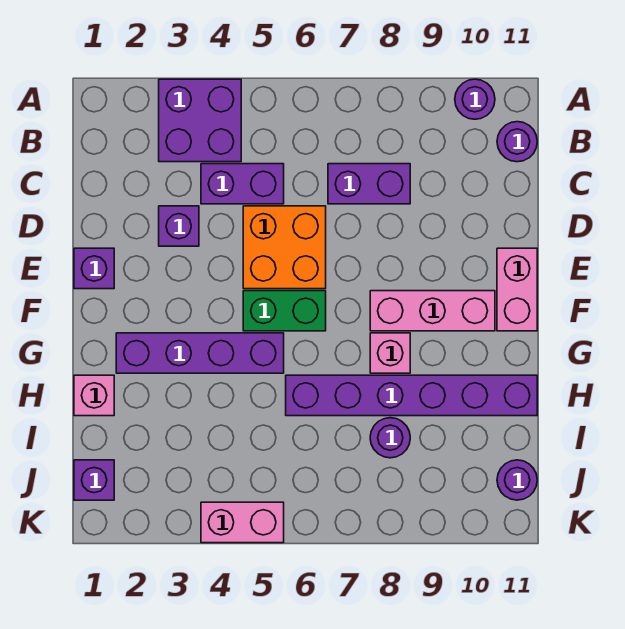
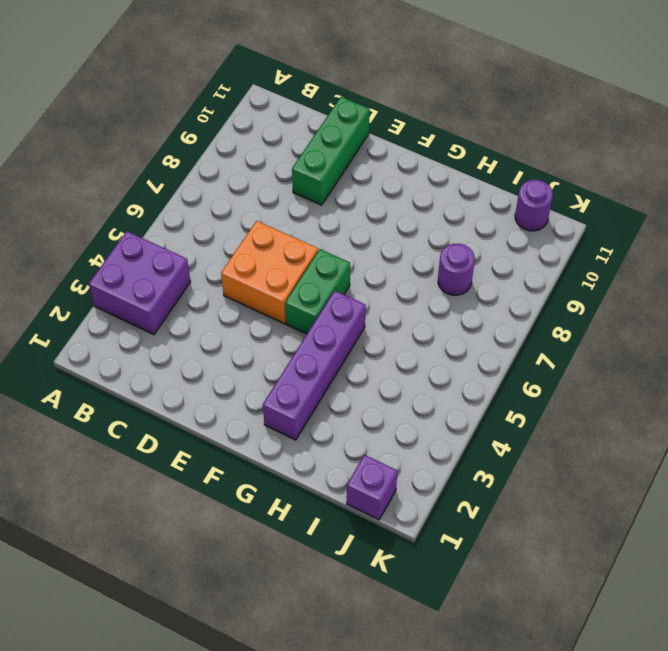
green brick D9:D11 level 1 -> none
none -> purple round brick A10 level 1
none -> purple round brick B11 level 1
none -> purple brick C4:C5 level 1

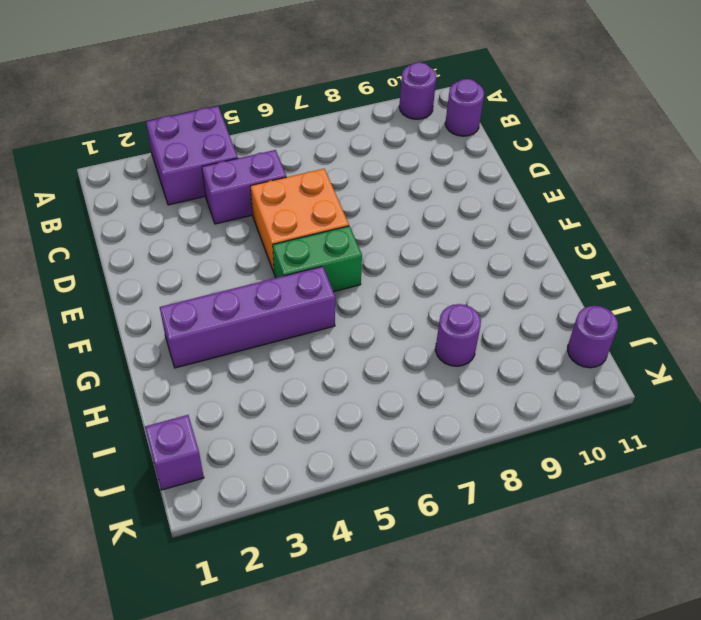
none -> purple brick C7:C8 level 1
none -> purple brick D3 level 1
none -> purple brick E1 level 1

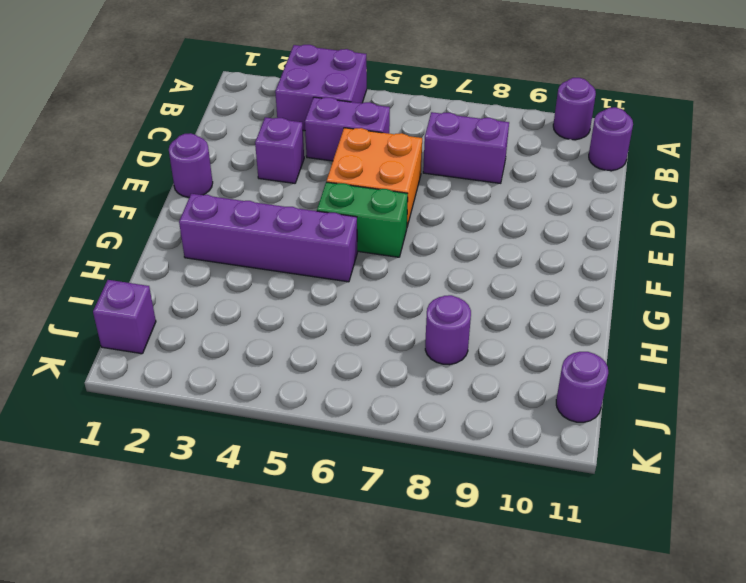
purple round brick E1 level 1 -> purple brick E1 level 1
none -> pink brick E11:F11 level 1
none -> pink brick F8:F10 level 1
none -> pink brick G8 level 1

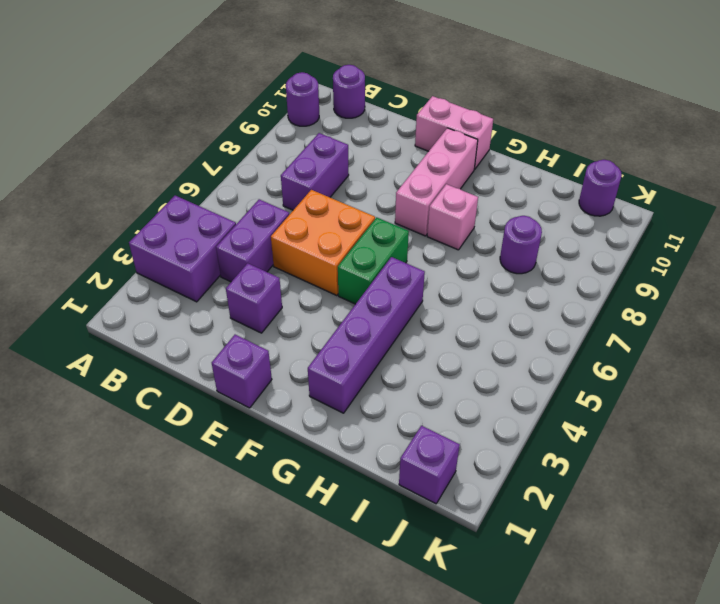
none -> pink brick H1 level 1
none -> purple brick H6:H11 level 1
none -> pink brick K4:K5 level 1

